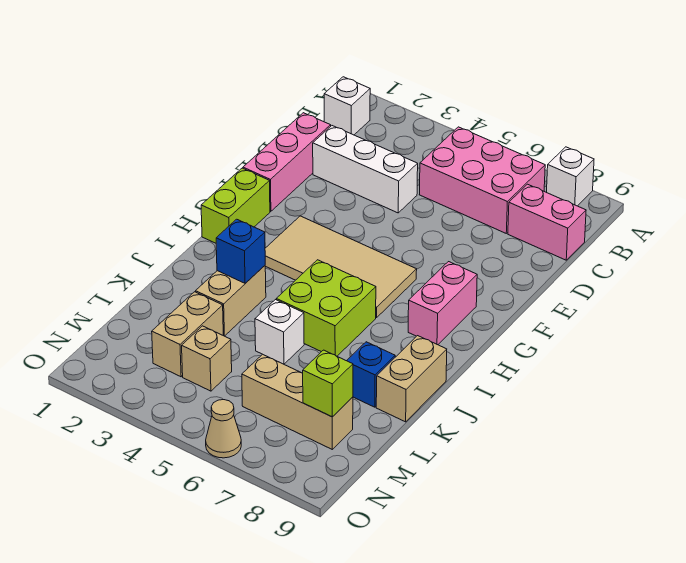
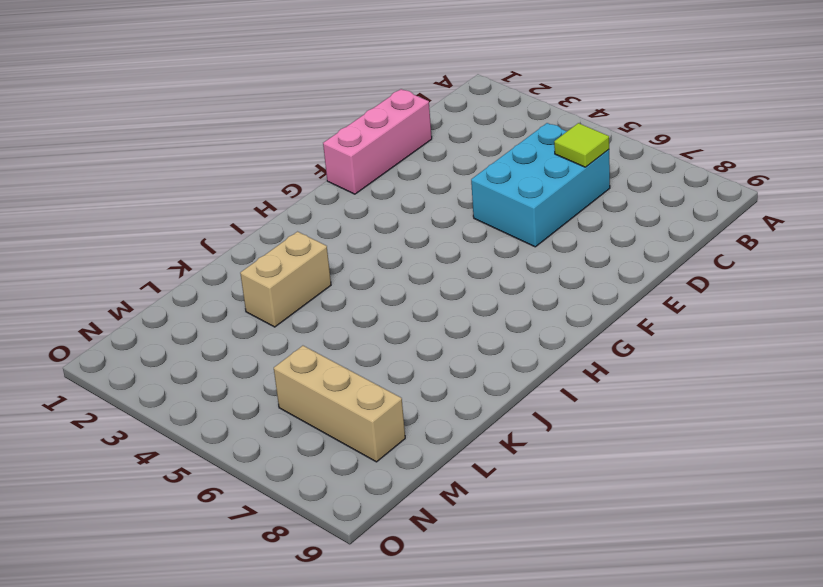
cyan brick C5:E6 level 1 -> pink brick B5:C7 level 1
lime tile C6 level 2 -> none
none -> white brick A8 level 1
none -> white brick B1 level 1
none -> pink brick C8:C9 level 1

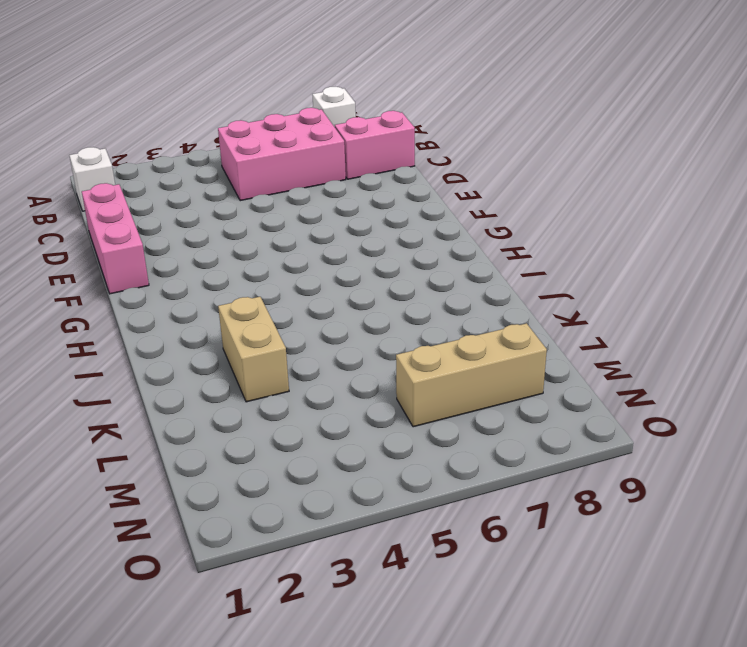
none -> white brick D2:D4 level 1
none -> lime brick G1:H1 level 1
none -> tan tile G3:H6 level 1

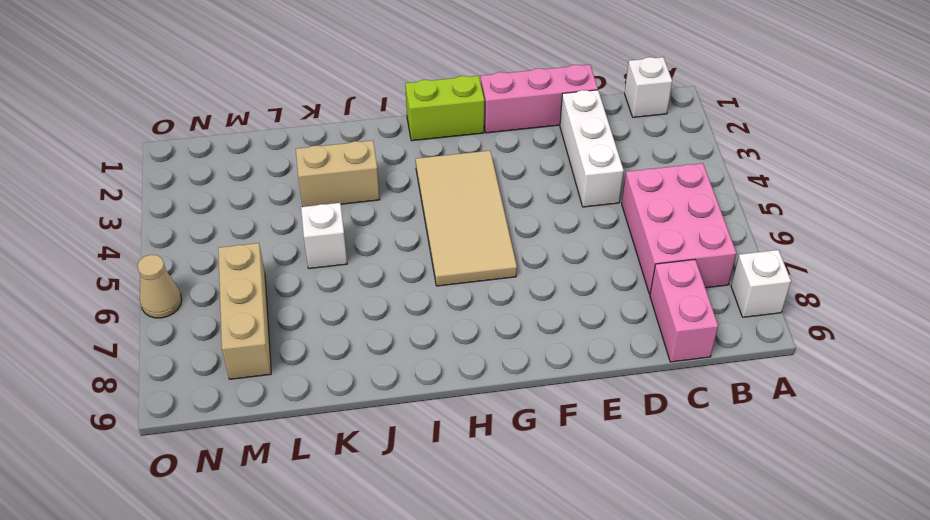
none -> pink brick G8:H8 level 1
none -> lime brick I5:J6 level 1
none -> tan brick J9:K9 level 1

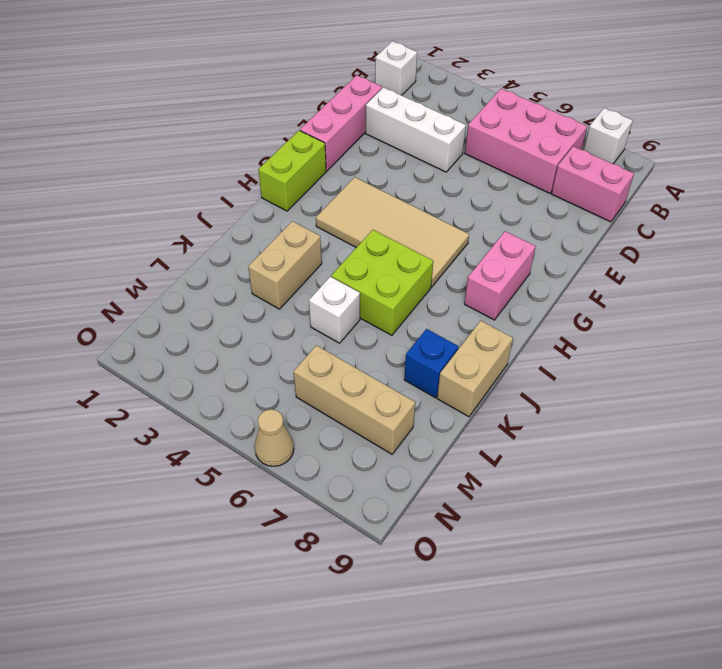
none -> tan brick L3:M3 level 1
none -> tan brick M4 level 1
none -> blue brick J3 level 2

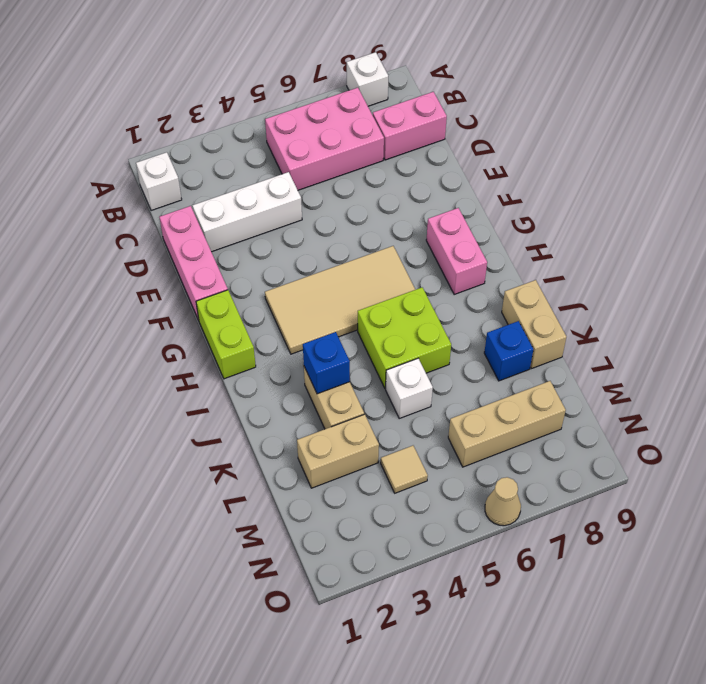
tan brick L2:L3 level 1 -> tan brick L3:M3 level 1
tan tile M4 level 1 -> tan brick M4 level 1
none -> lime brick M8 level 2

